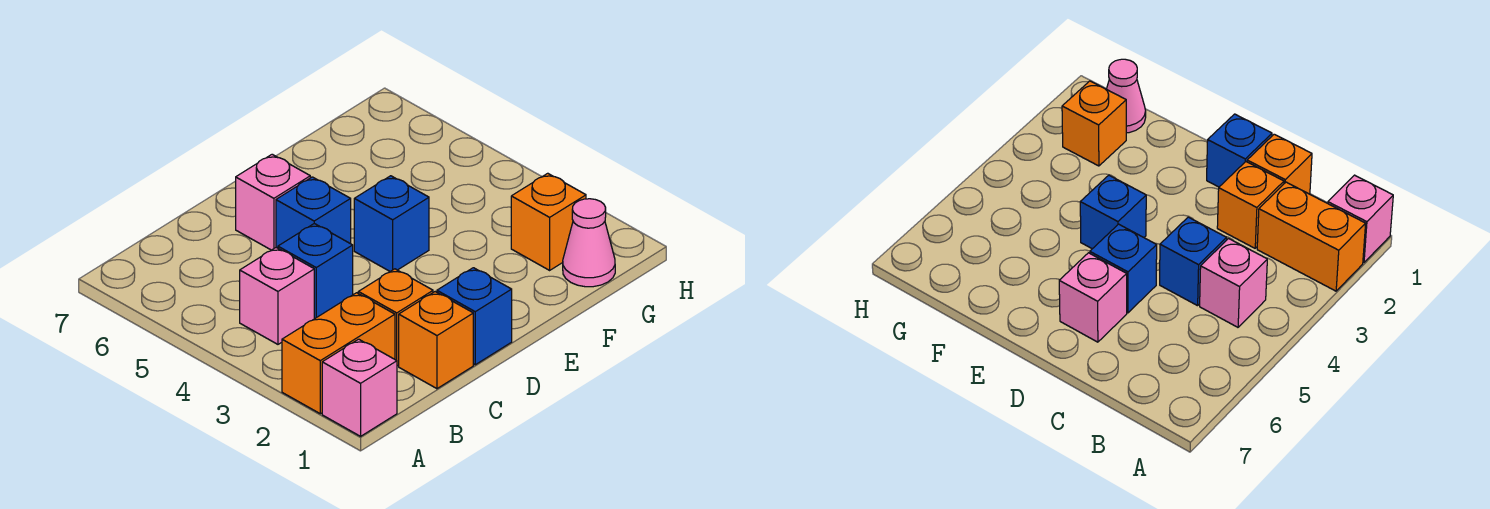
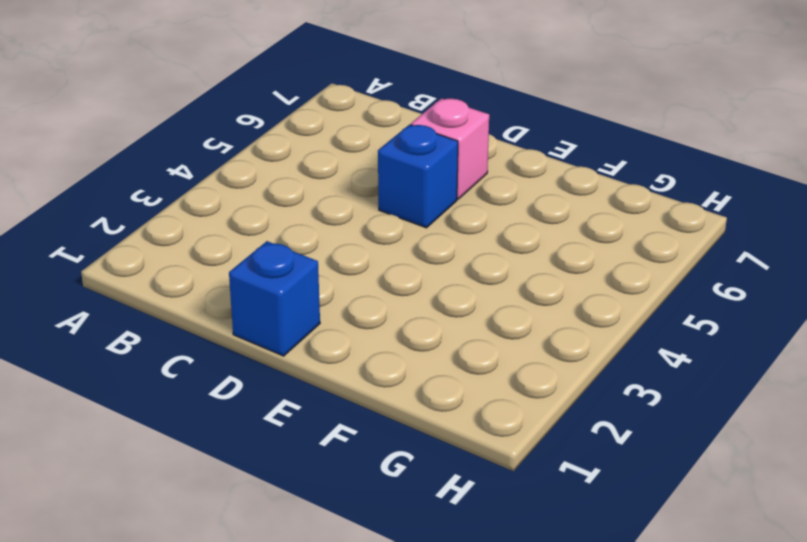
none -> pink brick A1 level 1
none -> orange brick A2:B2 level 1
none -> pink brick B4 level 1

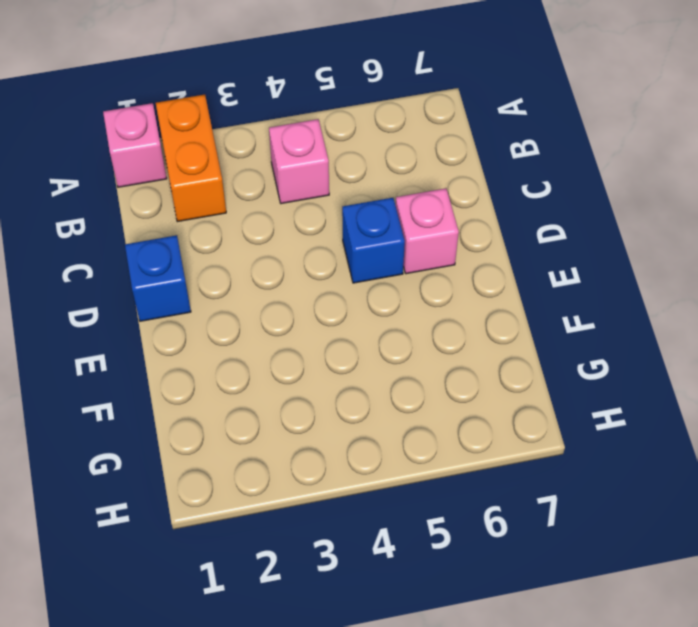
none -> orange brick C1 level 1
none -> orange brick C2 level 1
none -> blue brick C4 level 1

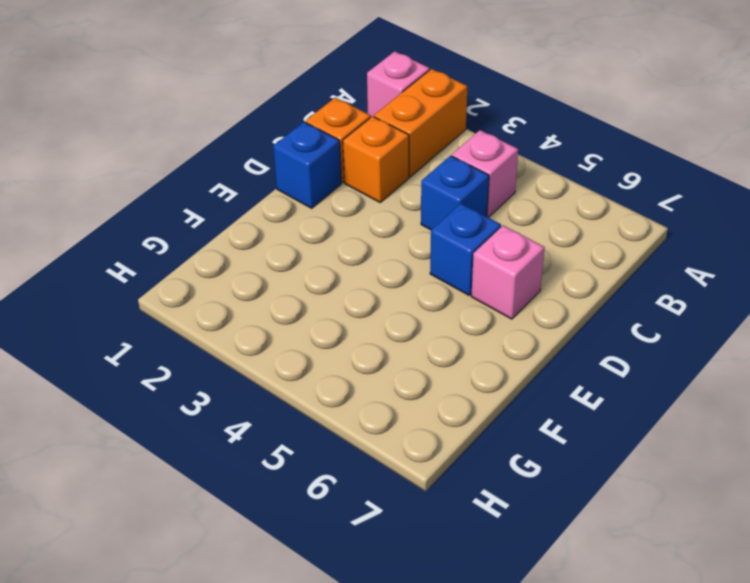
none -> blue brick E4 level 1
none -> pink cone G1 level 1
none -> orange brick G2 level 1

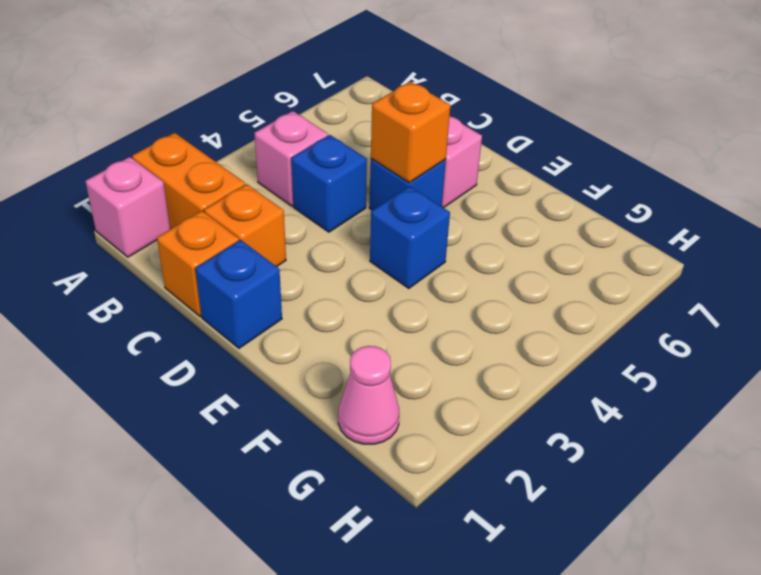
orange brick D5 level 2 -> orange brick G2 level 1

